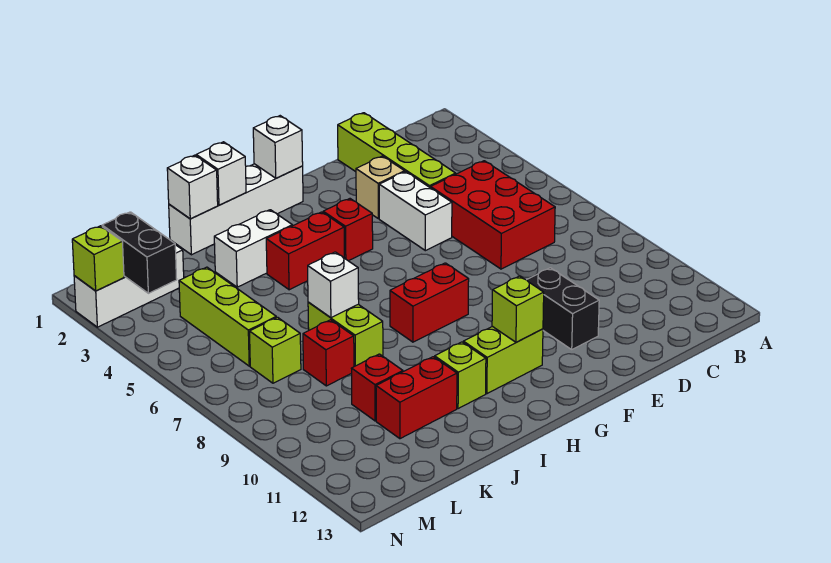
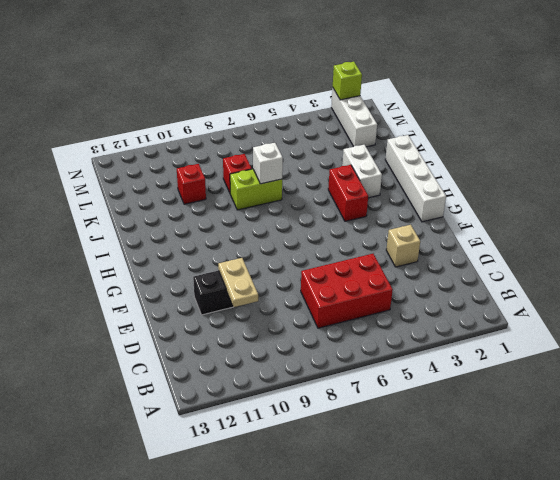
tan plate D10:E10 level 2 -> none
none -> lime brick D1:D4 level 1
none -> white brick E4:E5 level 1
none -> red brick G4 level 1

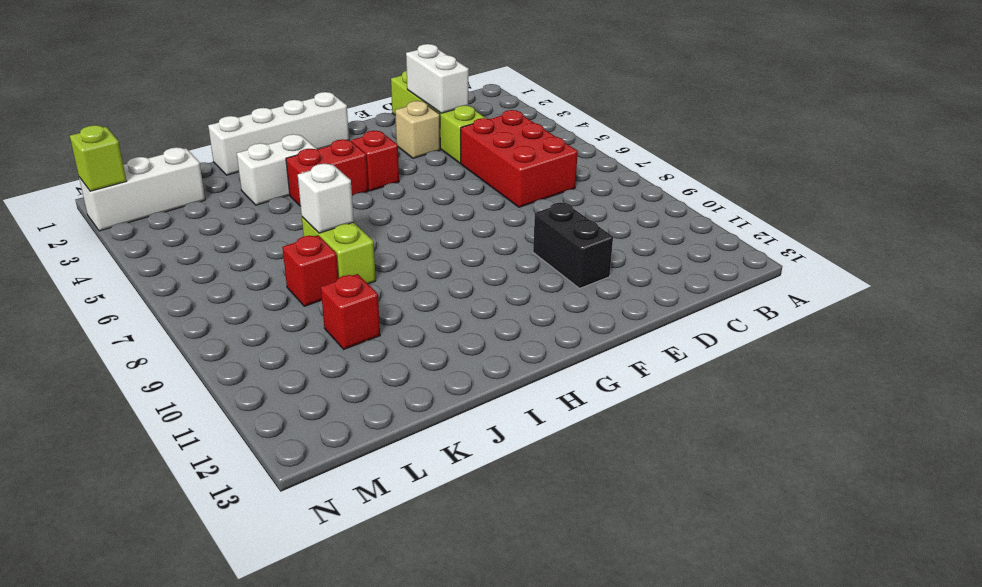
white brick D2:D3 level 2 -> white brick E4:E5 level 1
none -> red brick G8:H8 level 1
none -> lime brick G11:H11 level 1
none -> lime brick I11 level 1

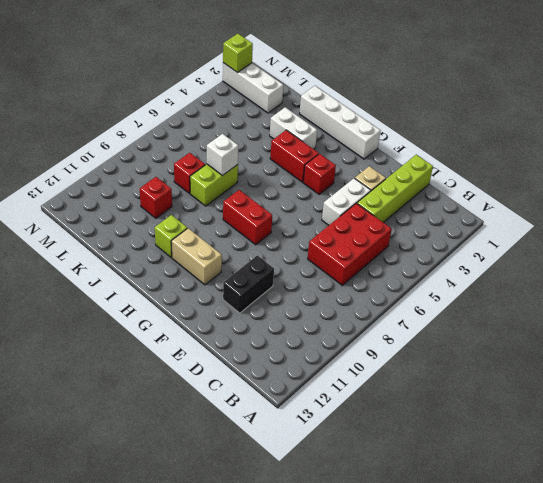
tan brick G11:H11 level 1 -> lime brick G11:H11 level 1
none -> red brick J11:K11 level 1
none -> lime brick L4:L6 level 1
none -> lime brick L7 level 1

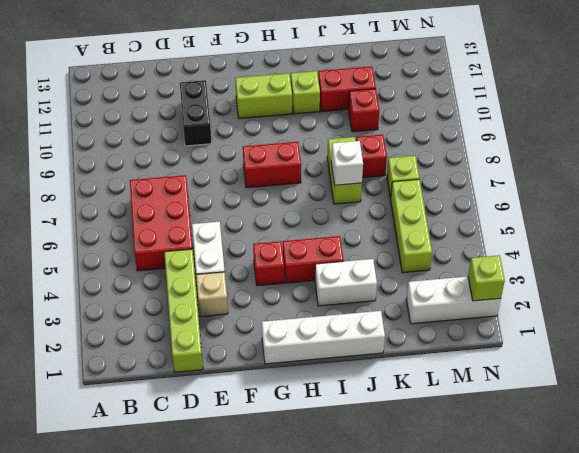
none -> white brick G1 level 2
none -> lime brick G11 level 2
none -> white brick I1 level 2

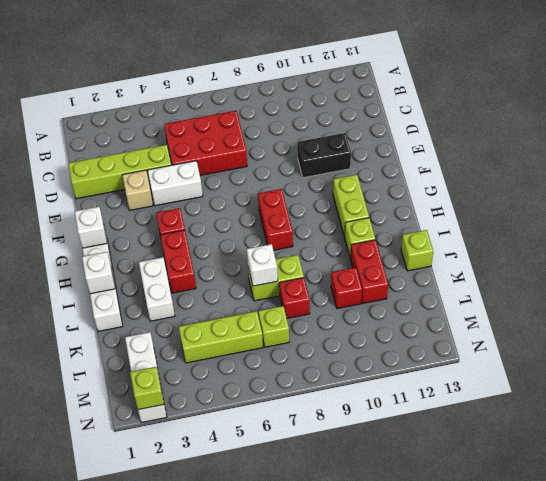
lime brick J13 level 1 -> lime brick G11 level 2
none -> white brick J1 level 2
none -> black brick M2:M3 level 2

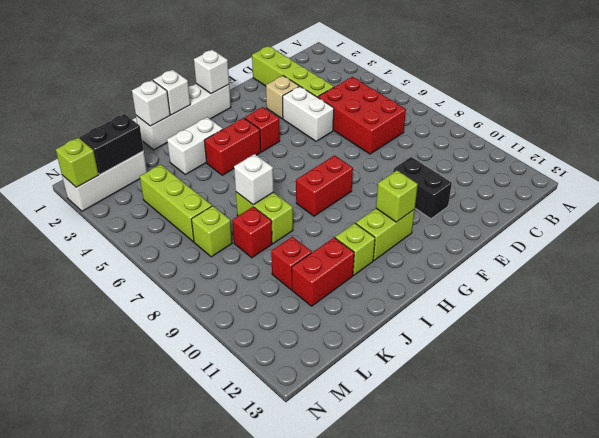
black brick L2:M2 level 2 -> black brick M2:M3 level 2

